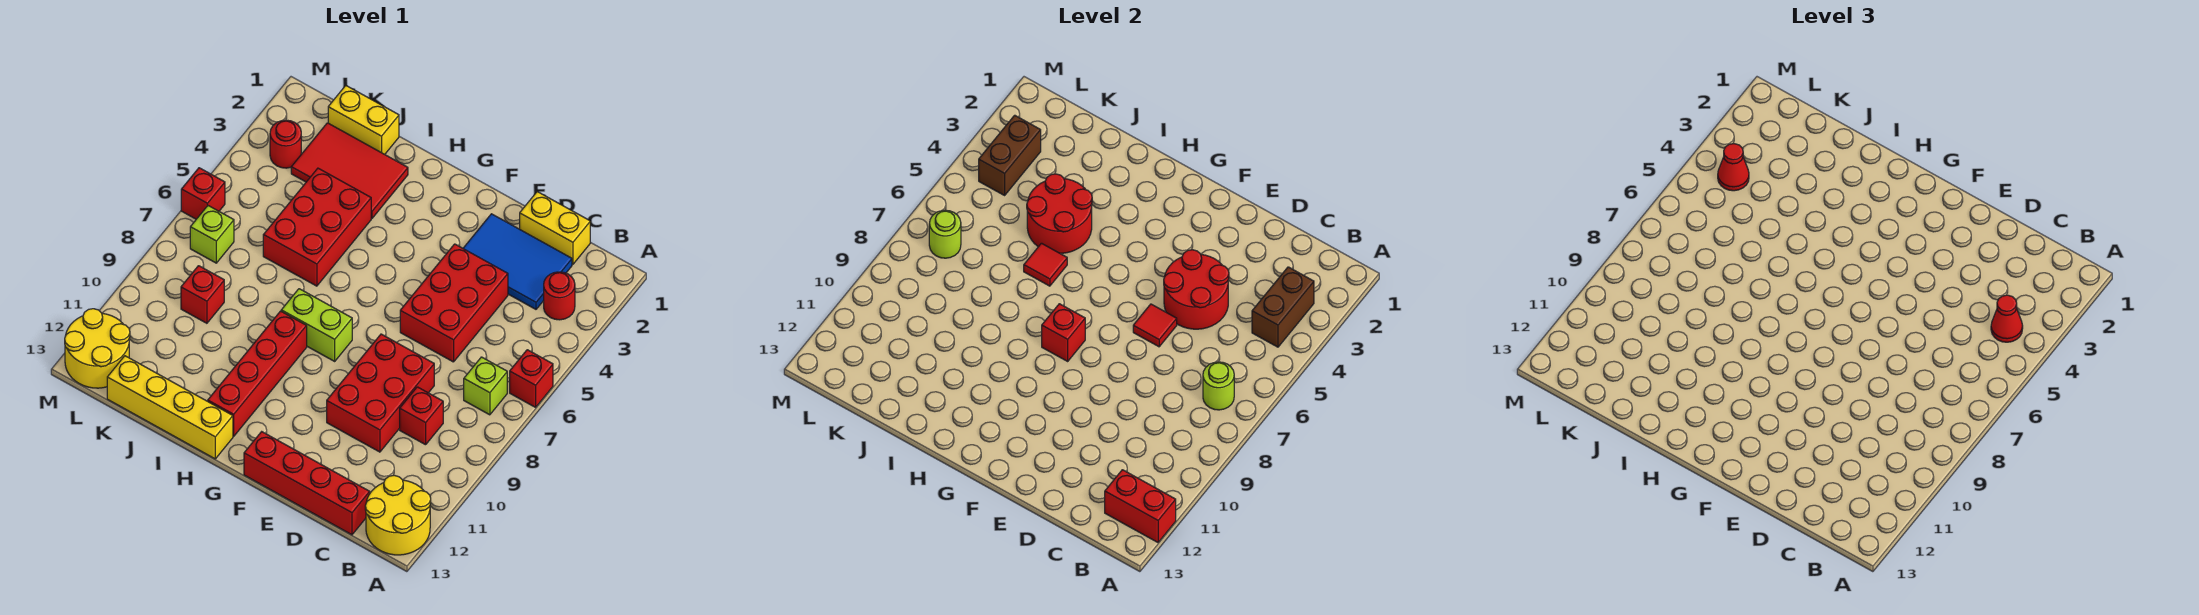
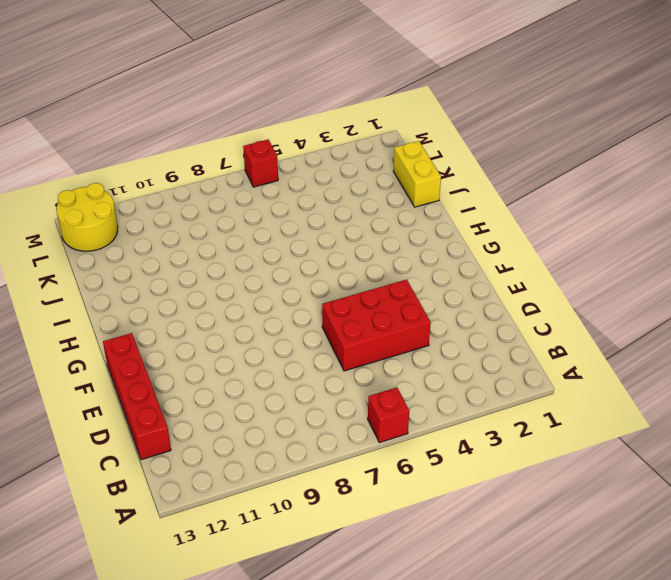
none -> yellow round brick A12:B13 level 1
none -> red round brick B3 level 1
none -> lime brick B7 level 1
none -> yellow brick C1:D1 level 1

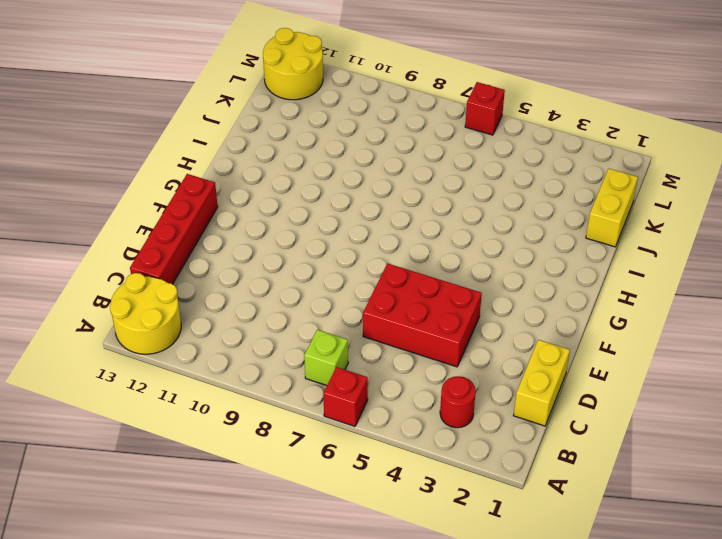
none -> blue tile C2:E3 level 1
none -> red brick C9 level 1
none -> red brick D8:E10 level 1
none -> lime brick G8:H8 level 1

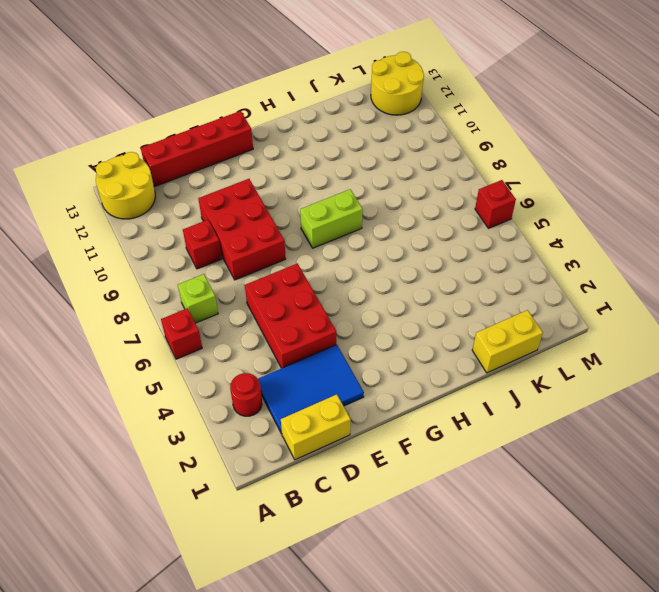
none -> red brick H9:H12 level 1
none -> yellow brick H13:K13 level 1
none -> red tile I2:K3 level 1
none -> red brick I4:J6 level 1

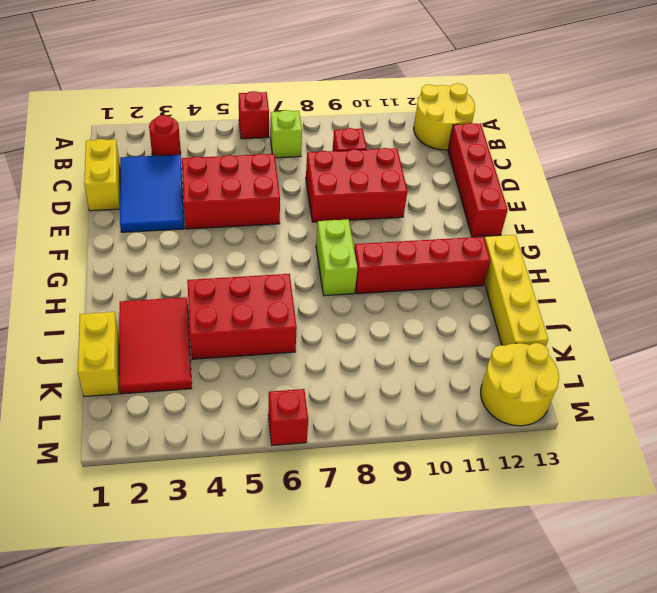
none -> red brick K9 level 1
none -> red round brick L3 level 1
none -> lime brick L7 level 1
none -> red brick A12:B12 level 2

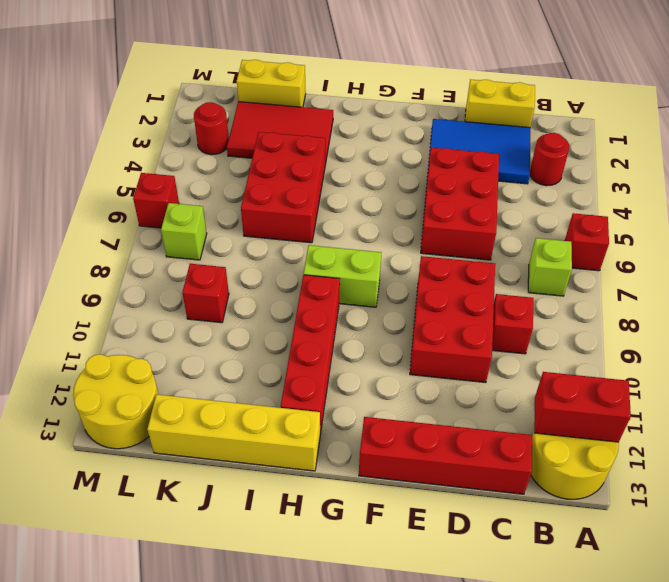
none -> brown brick B3:B4 level 2
none -> lime round brick B7 level 2
none -> red round brick D4:E5 level 2
none -> red tile E6 level 2

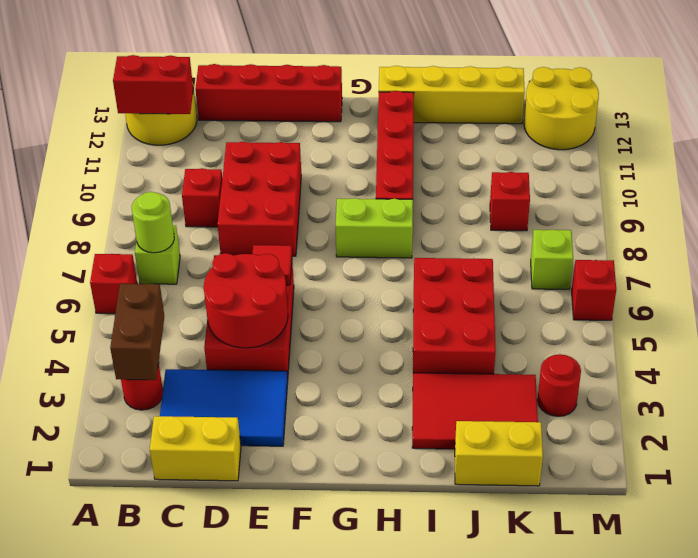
none -> red brick G8 level 2
none -> red round brick I4:J5 level 2
none -> red tile I6 level 2
none -> brown brick L3:L4 level 2

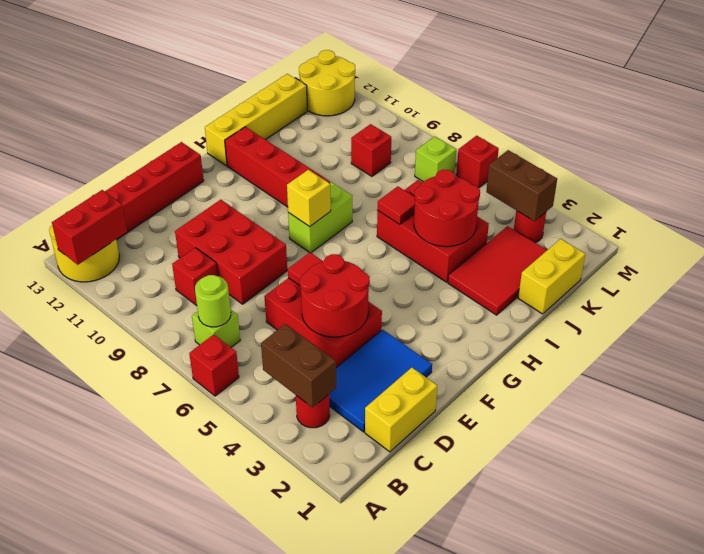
yellow brick G8 level 2 -> red brick G8 level 2
none -> lime round brick L7 level 2
none -> red cone B4 level 3
none -> red cone L4 level 3

